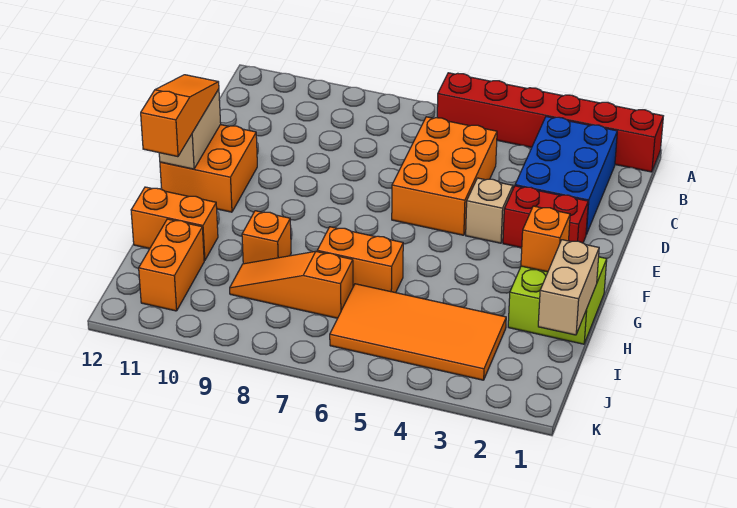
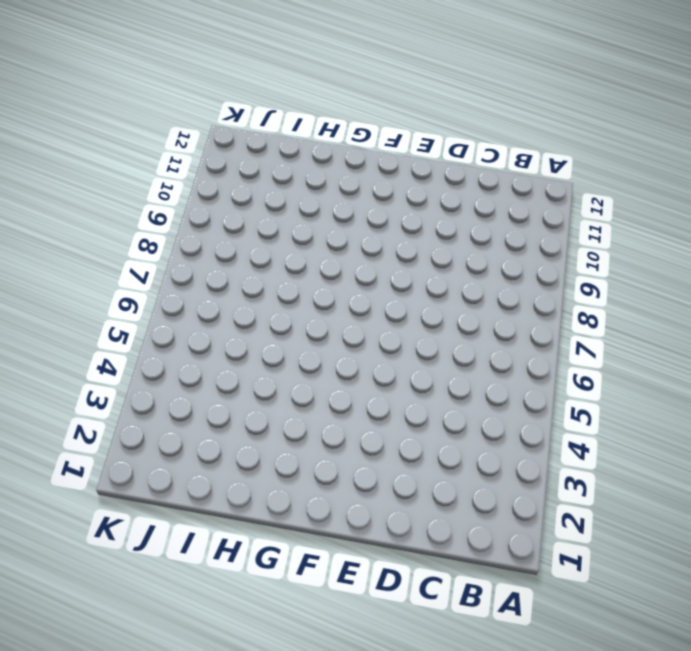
none -> red brick A1:A6 level 1
none -> blue brick B2:D3 level 1
none -> orange brick C5:E6 level 1

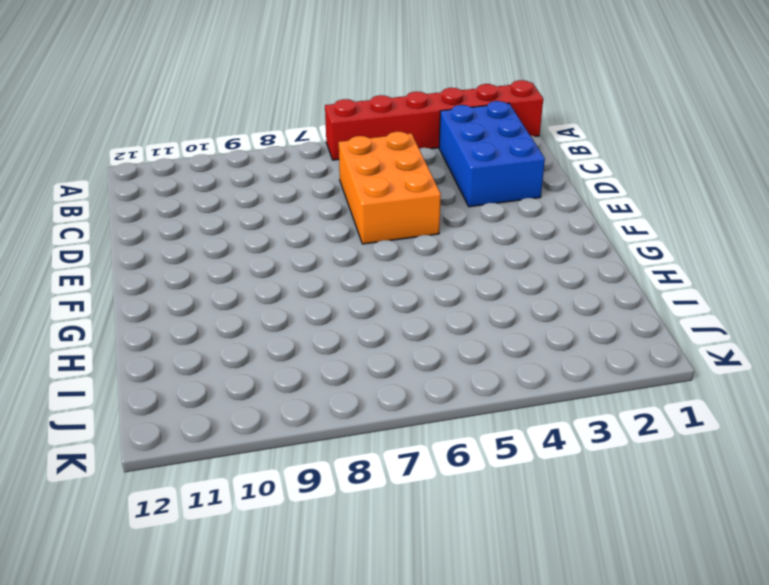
none -> red brick E2:E3 level 1
none -> tan brick E4 level 1
none -> orange brick E11:F12 level 1

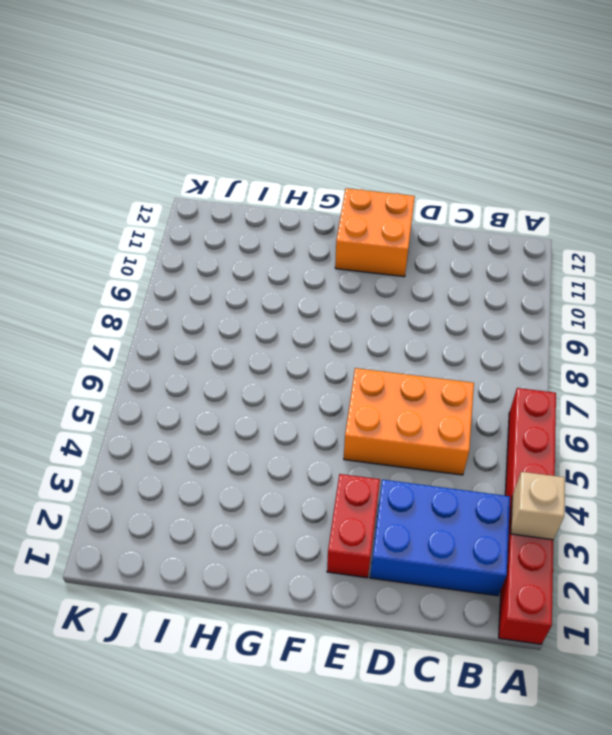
tan brick A3 level 2 -> tan brick E4 level 1
none -> lime brick G1:H2 level 1
none -> orange brick H6:H7 level 1
none -> orange brick H9 level 1

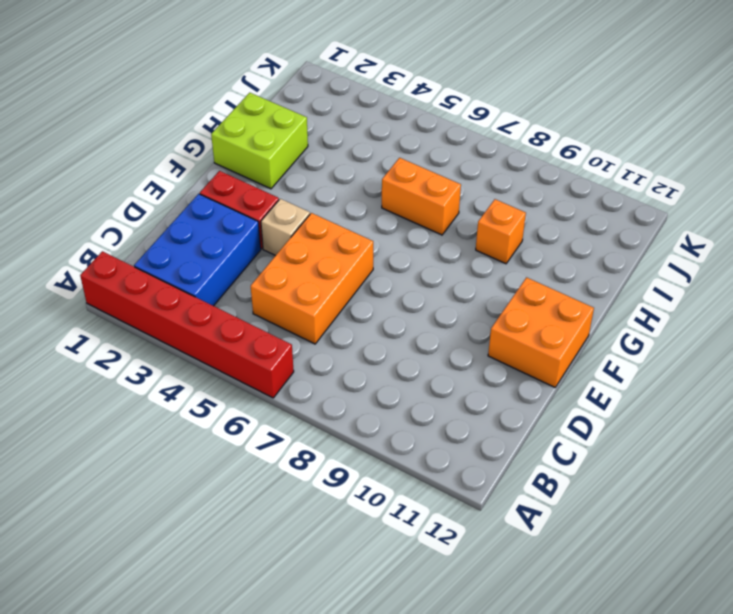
none -> orange brick H11:H12 level 1
none -> orange tile I3:J6 level 1
none -> orange slope I7:I9 level 1 top 7

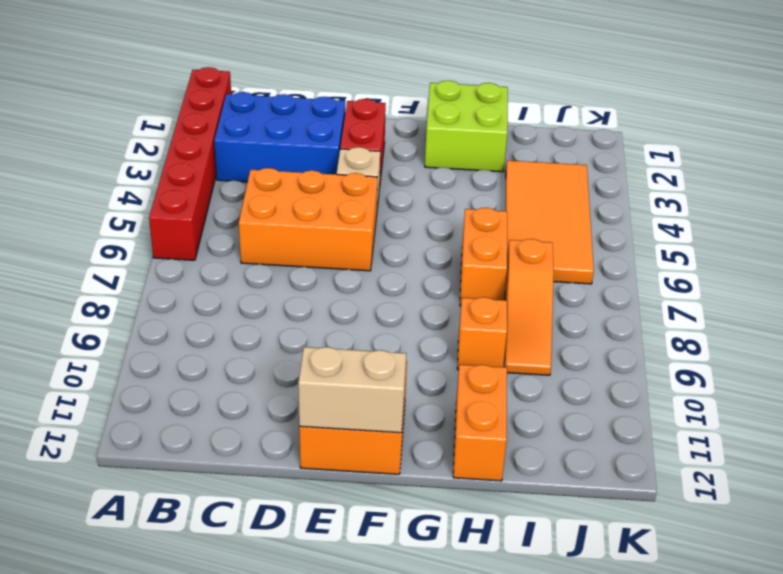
none -> orange brick I11:J11 level 1
none -> orange brick G2 level 2
none -> tan brick H1:I1 level 2

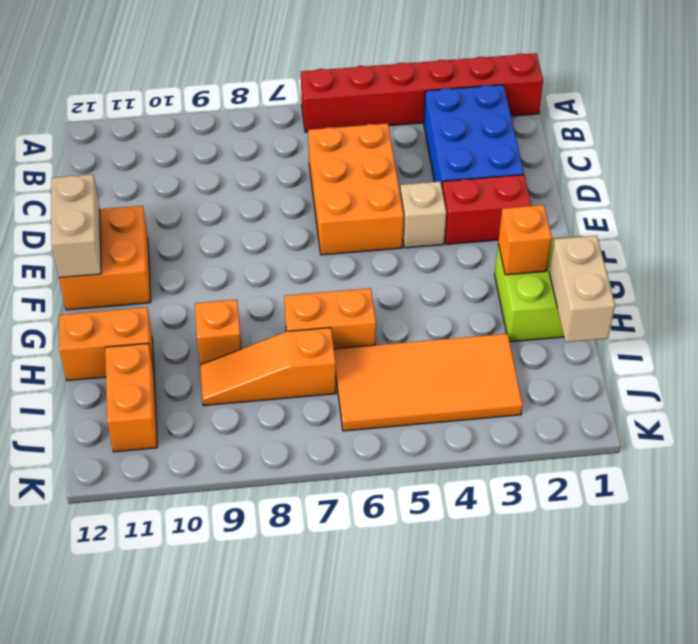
none -> orange slope E12:G12 level 3 top G

